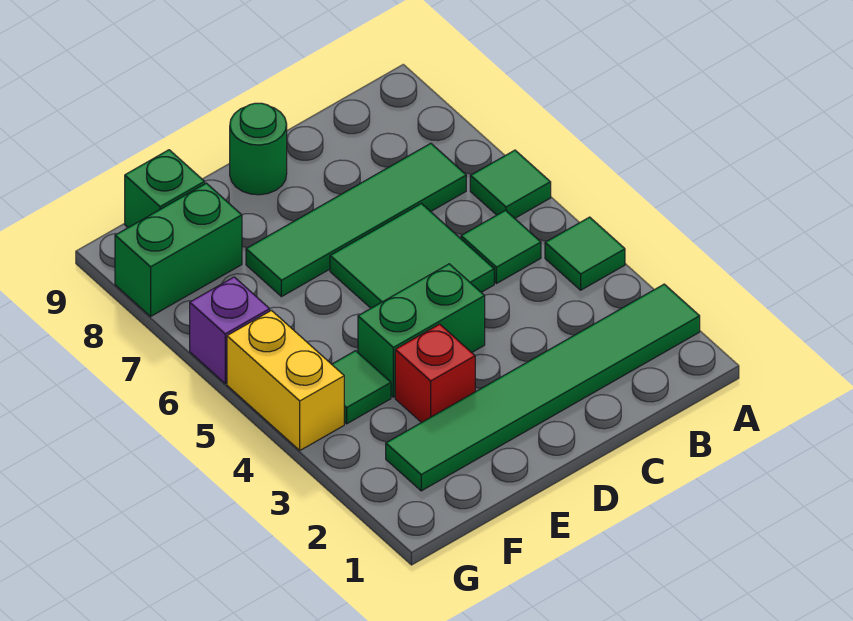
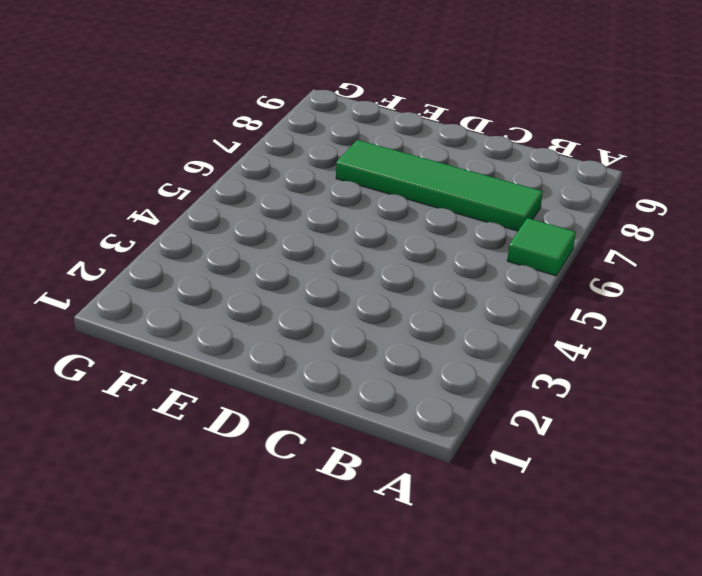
none -> green tile A2:F2 level 1
none -> green tile A4 level 1
none -> green tile B5 level 1

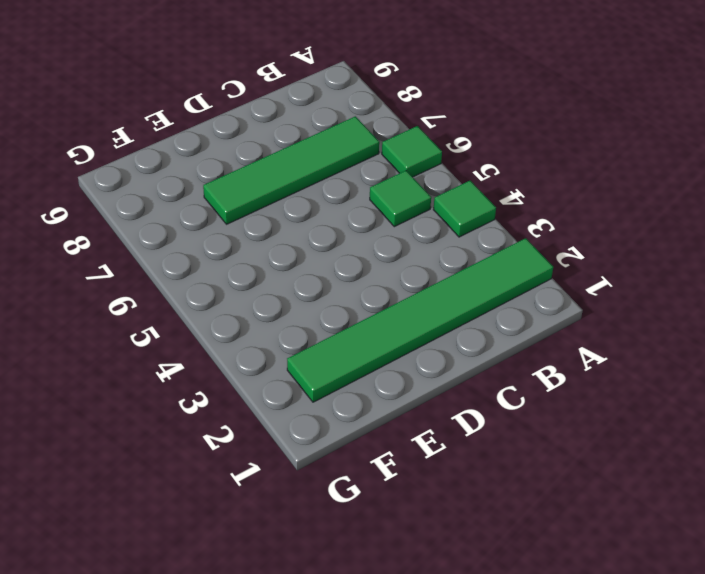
none -> green tile C5:D6 level 1
none -> green brick D4:E4 level 1
none -> green round brick D9 level 1

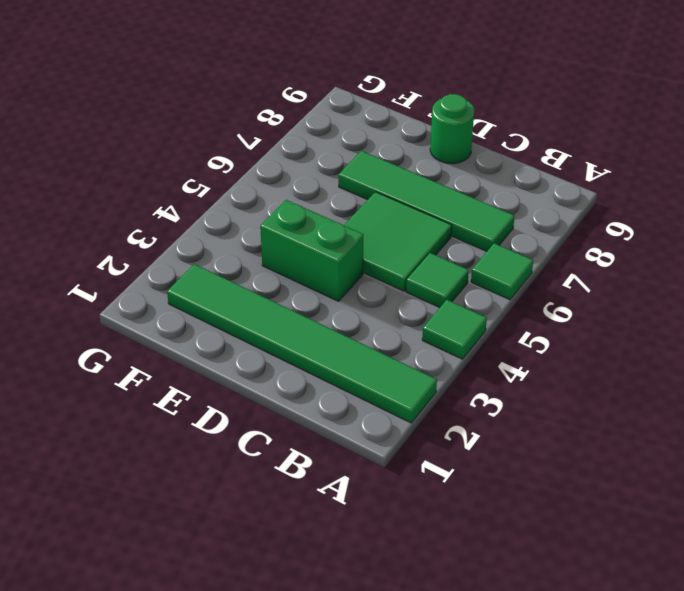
none -> red brick E3 level 1
none -> green tile F4 level 1
none -> green brick F8:G8 level 1

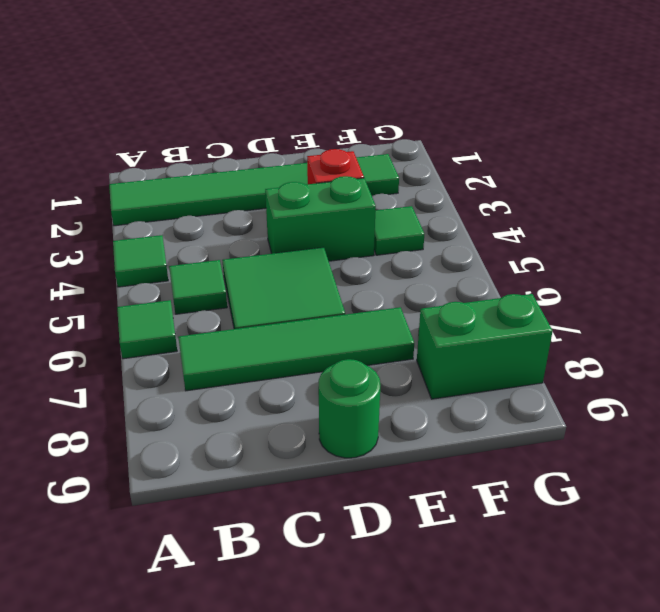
none -> green brick F9 level 1
none -> yellow brick G4:G5 level 1
none -> purple brick G6 level 1

